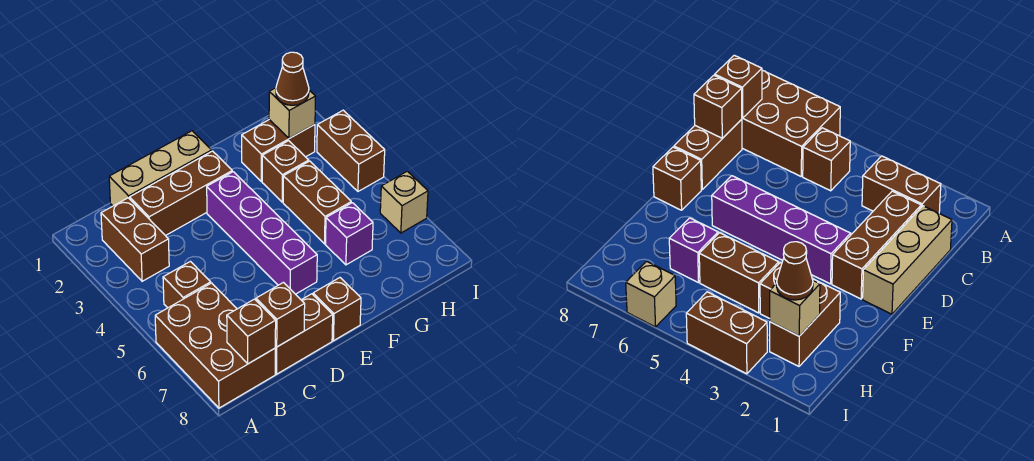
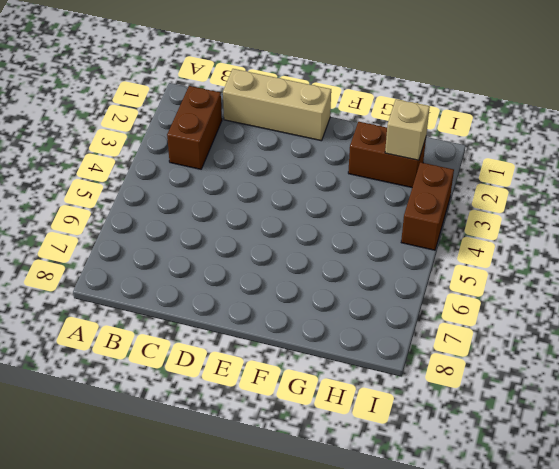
none -> brown brick A6:B8 level 1
none -> brown brick B5 level 1
none -> brown brick C2:E2 level 1

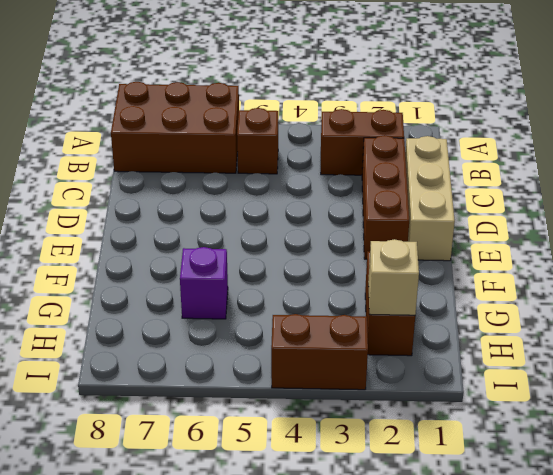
none -> brown brick C8:D8 level 1
none -> purple brick E3:E6 level 1
none -> brown brick E8 level 1

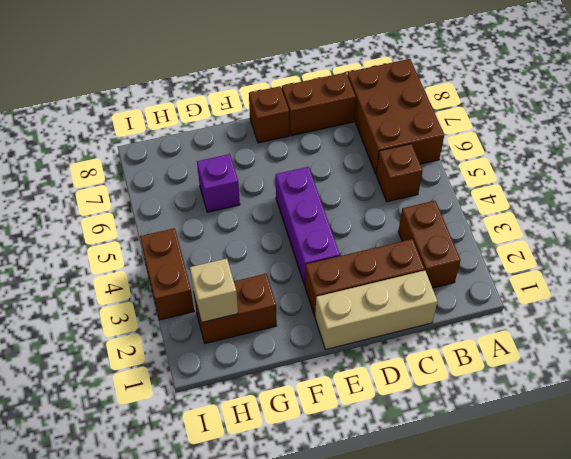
purple brick E3:E5 level 1 -> purple brick E3:E6 level 1
none -> brown brick G3 level 1
none -> brown brick G4:G5 level 1
none -> tan brick I6 level 1

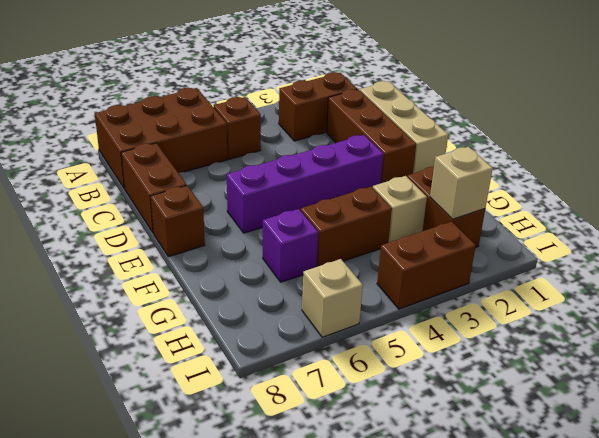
tan brick G3 level 1 -> brown brick G3 level 1
none -> brown brick B8 level 2
none -> brown brick C8 level 2
none -> brown cone H2 level 3

